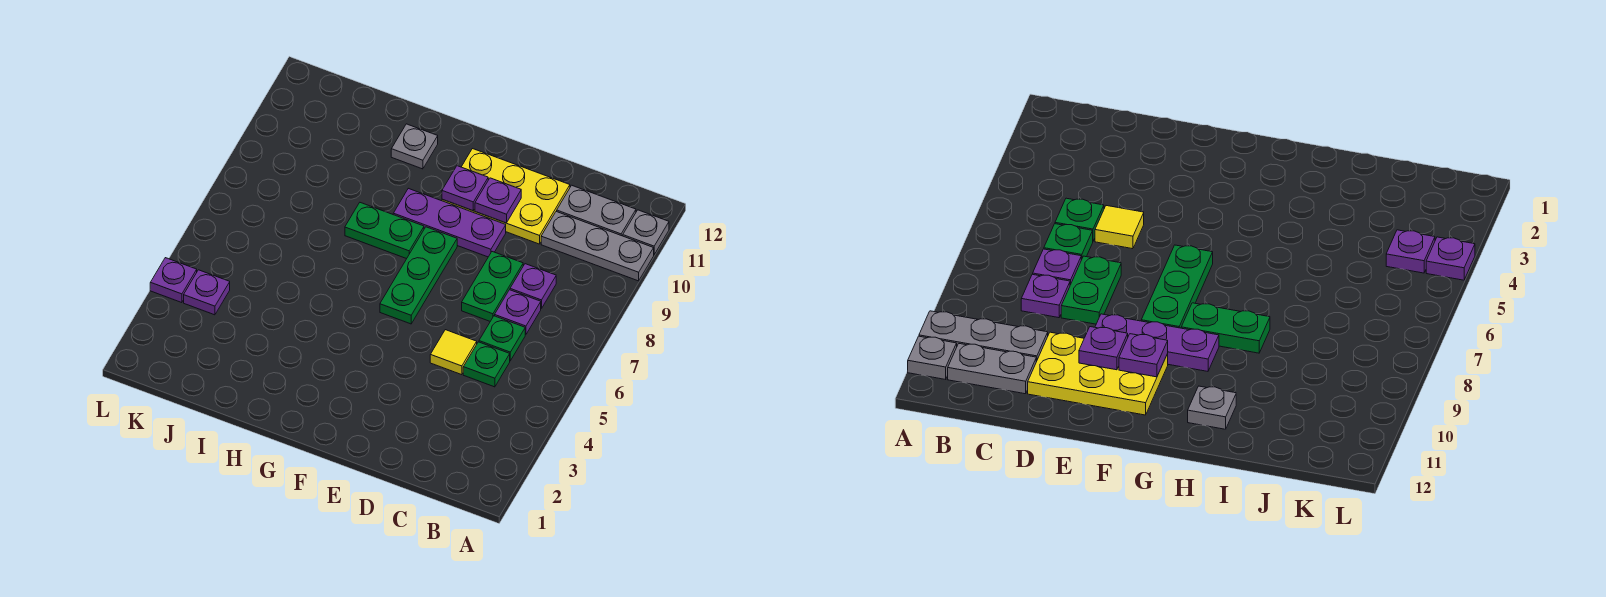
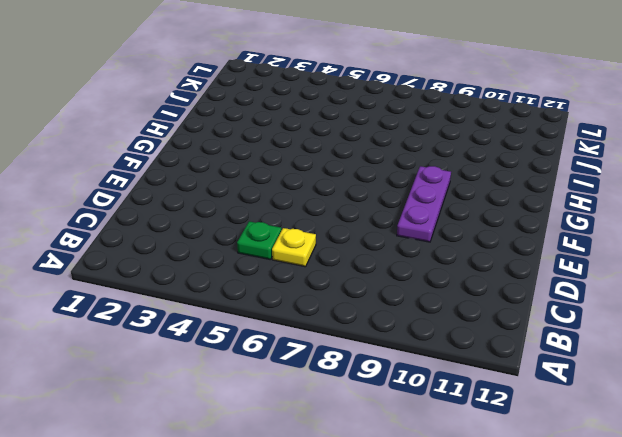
yellow plate C6 level 1 -> green plate C6 level 1
none -> grey plate A10:C10 level 1
none -> grey plate A11 level 1
none -> grey plate B11:C11 level 1

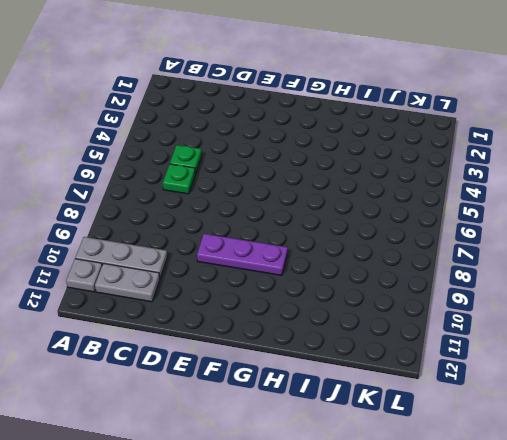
none -> purple plate C7 level 1
none -> purple plate C8 level 1
none -> yellow tile D5 level 1

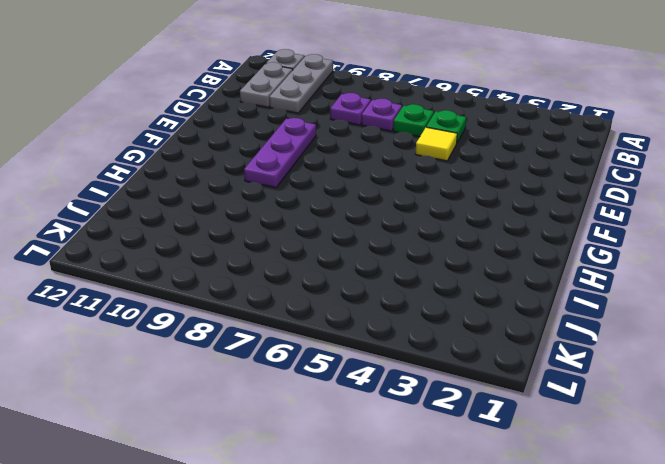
none -> green plate D7:D8 level 1
none -> yellow plate D10:F11 level 1
none -> green plate F6:F8 level 1

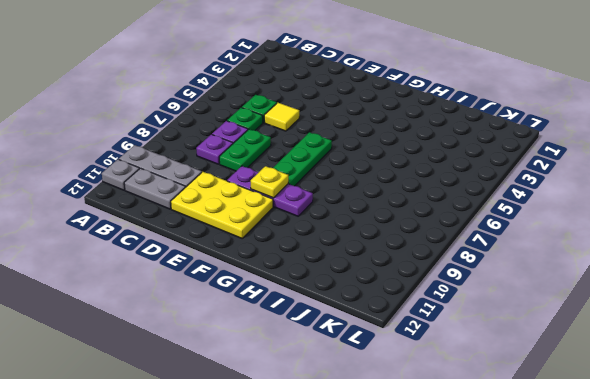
yellow plate F9 level 2 -> none
none -> green plate G8:H8 level 1
none -> grey plate H11 level 1
none -> purple plate K4 level 1

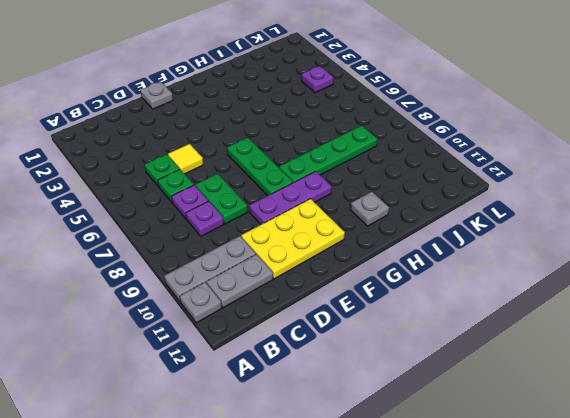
grey plate E1 level 1 -> none
green plate G8:J8 level 1 -> green plate G8:H8 level 1
none -> purple plate L4 level 1
none -> purple plate E10 level 2
none -> purple plate F10 level 2

